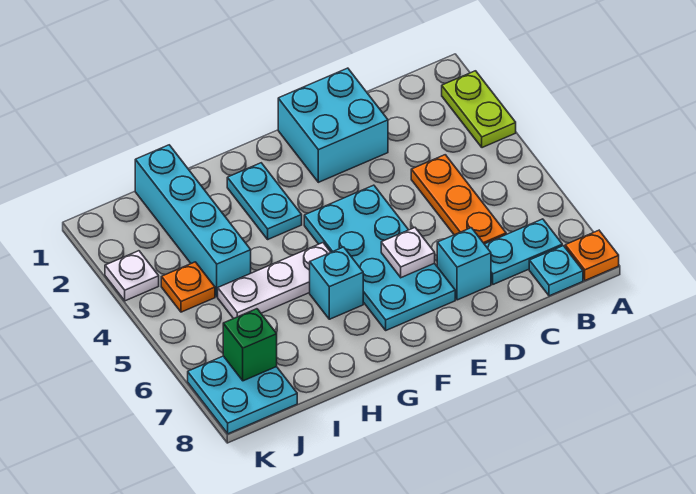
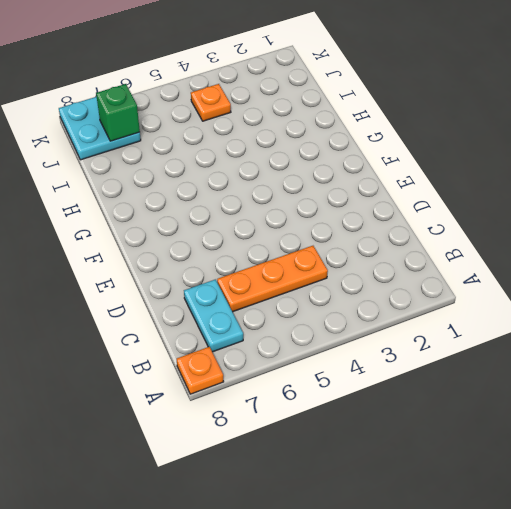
none -> lime plate A2:A3 level 1
none -> cyan plate B8 level 1
none -> cyan brick D1:E2 level 1

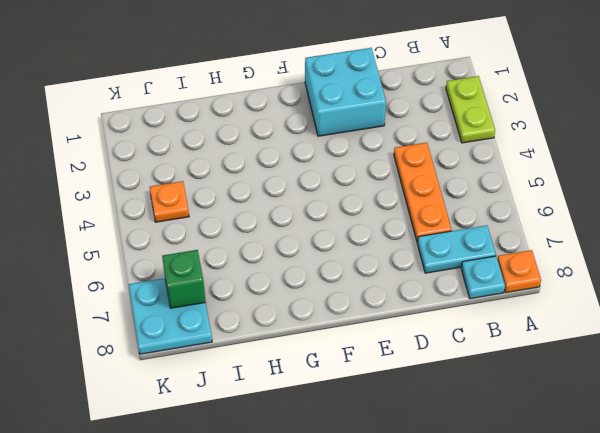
none -> cyan brick D7 level 1
none -> cyan plate E4:F7 level 1
none -> cyan plate G2:G3 level 1

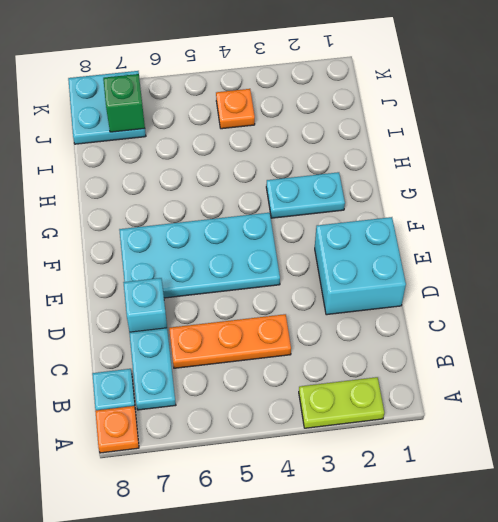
none -> white plate G5:I5 level 1
none -> cyan brick G6 level 1
none -> cyan brick I1:I4 level 1

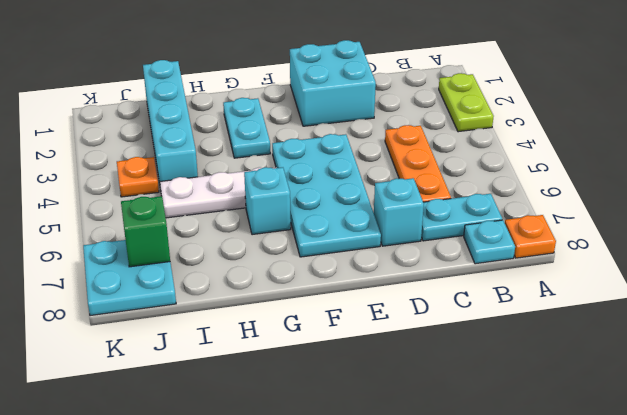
none -> white plate K3 level 1
none -> white plate E6 level 2

